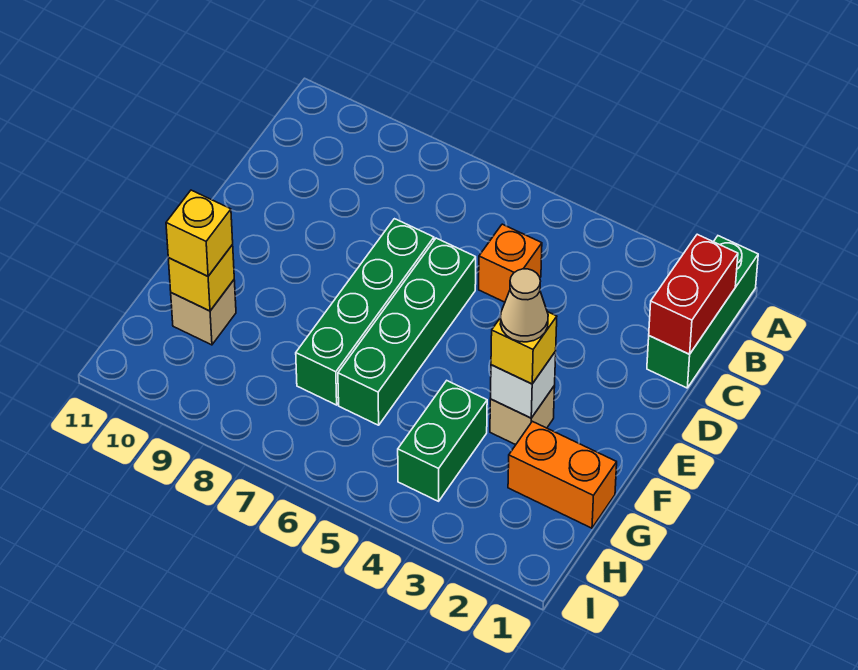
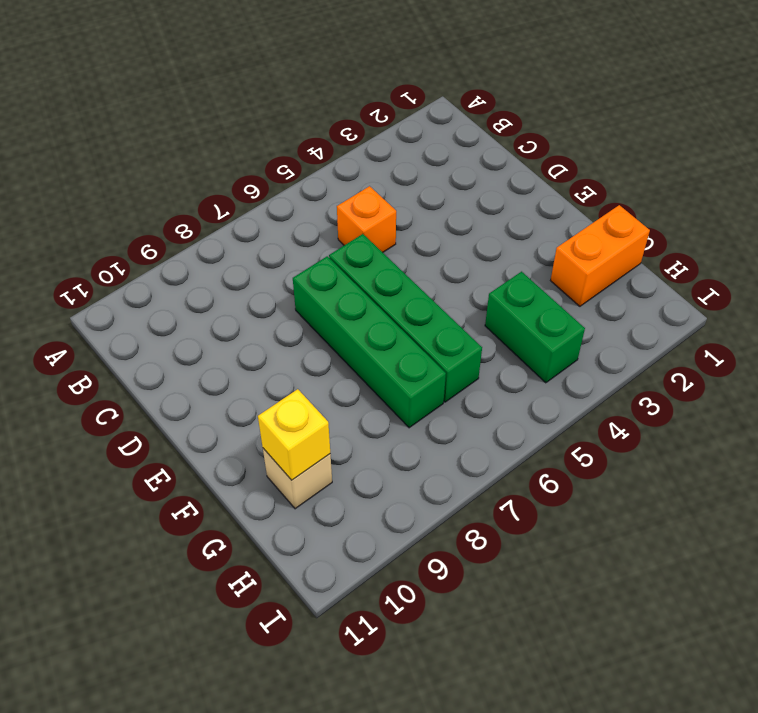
none -> green brick A1:C1 level 1
none -> tan brick F3 level 1
none -> red brick B1:C1 level 2

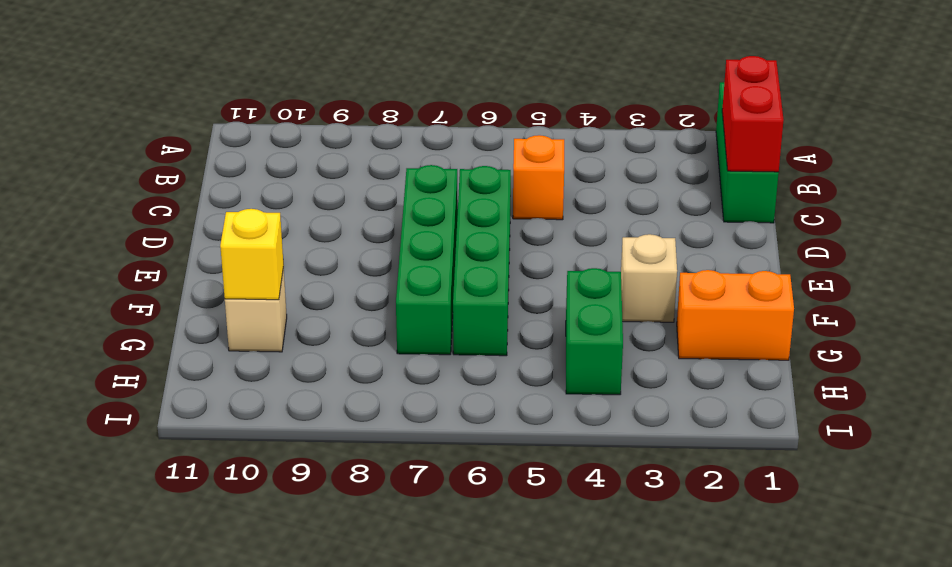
none -> white brick F3 level 2
none -> yellow brick F3 level 3
none -> yellow brick G10 level 3

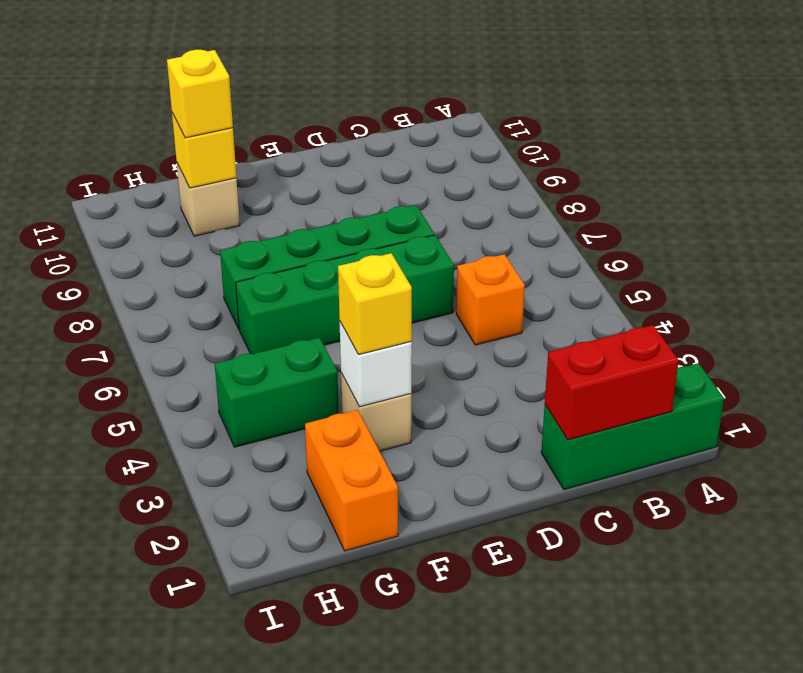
none -> tan cone F3 level 4

